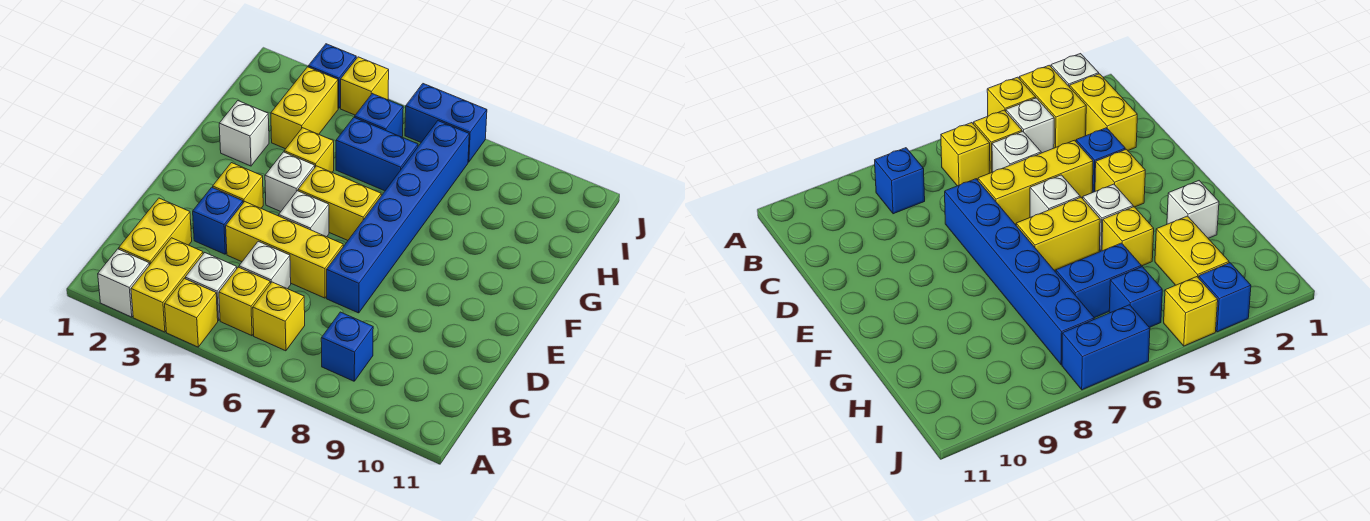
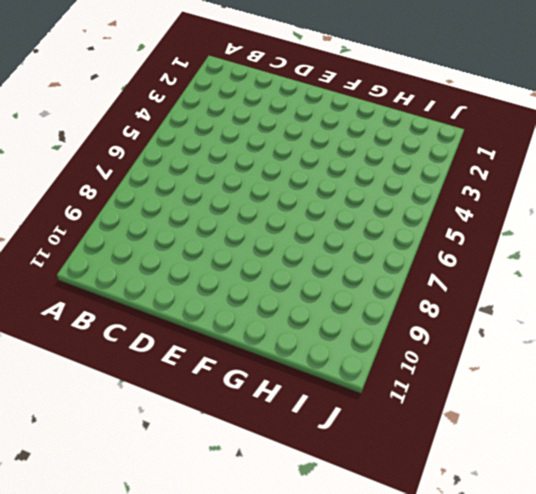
none -> white brick A2 level 1
none -> yellow brick A3:B3 level 1
none -> yellow brick A4 level 1

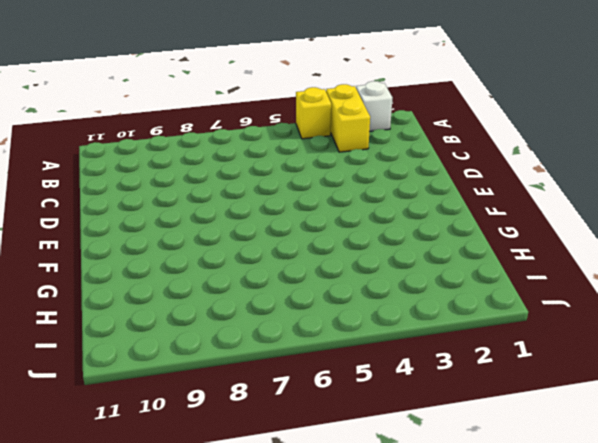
none -> yellow brick B2:C2 level 1
none -> white brick B4 level 1
none -> yellow brick B5 level 1

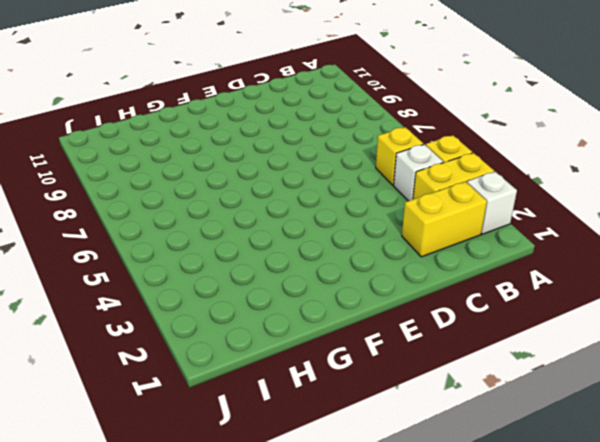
none -> yellow brick B6 level 1
none -> blue brick B8 level 1
none -> white brick C5 level 1

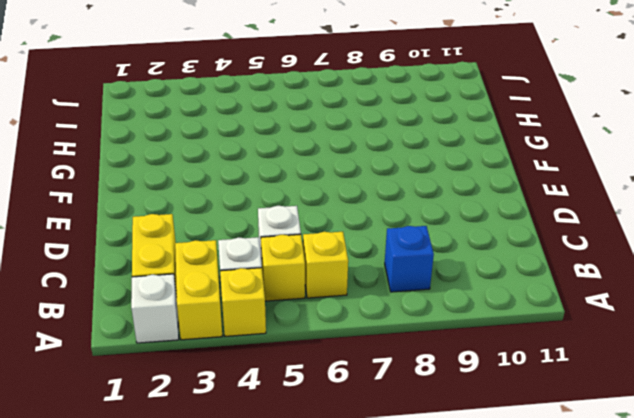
none -> blue brick D3 level 1
none -> yellow brick D4:D6 level 1
none -> blue brick D7:I7 level 1

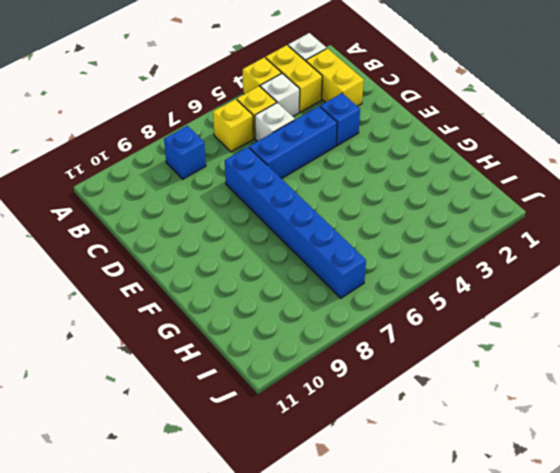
blue brick D4:D6 level 1 -> yellow brick D4:D6 level 1
none -> yellow brick E3 level 1
none -> white brick E5 level 1
none -> white brick F4 level 1

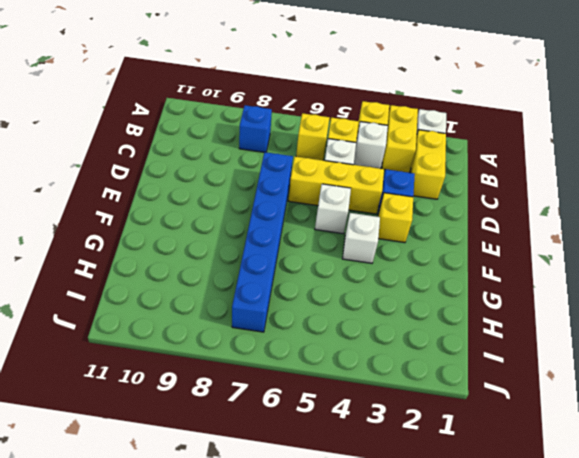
none -> yellow brick F5:F6 level 1
none -> white brick G2 level 1
none -> yellow brick G4 level 1

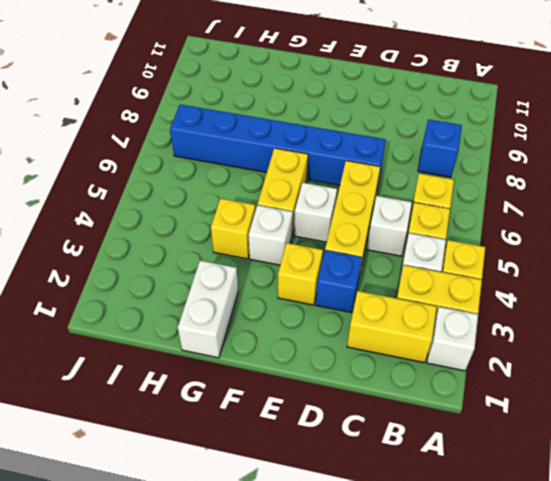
white brick G1:G2 level 1 -> white brick G2 level 1
none -> yellow brick H3:I3 level 1
none -> blue brick H5:H6 level 1
none -> blue brick I5 level 1

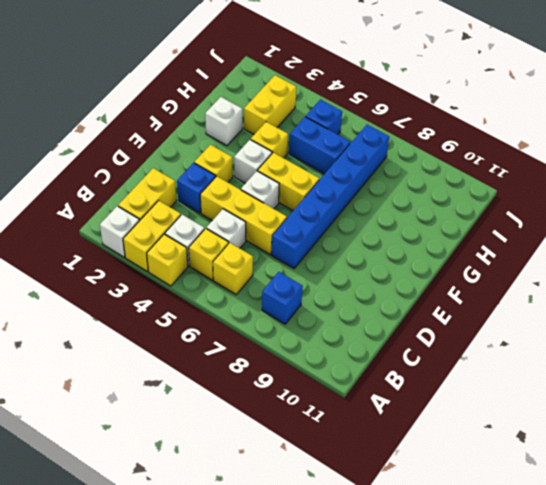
none -> blue brick J3 level 1
none -> yellow brick J4 level 1
none -> blue brick J6:J7 level 1

